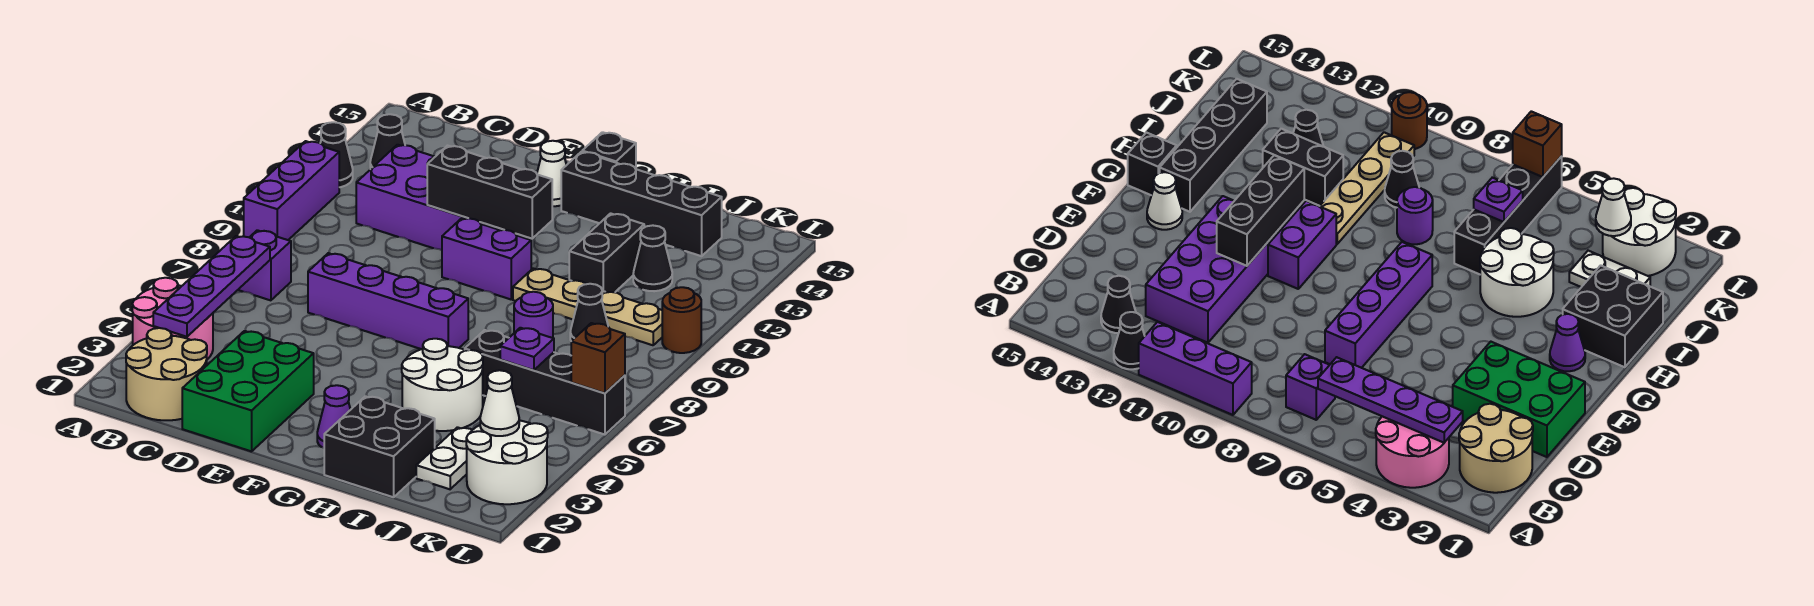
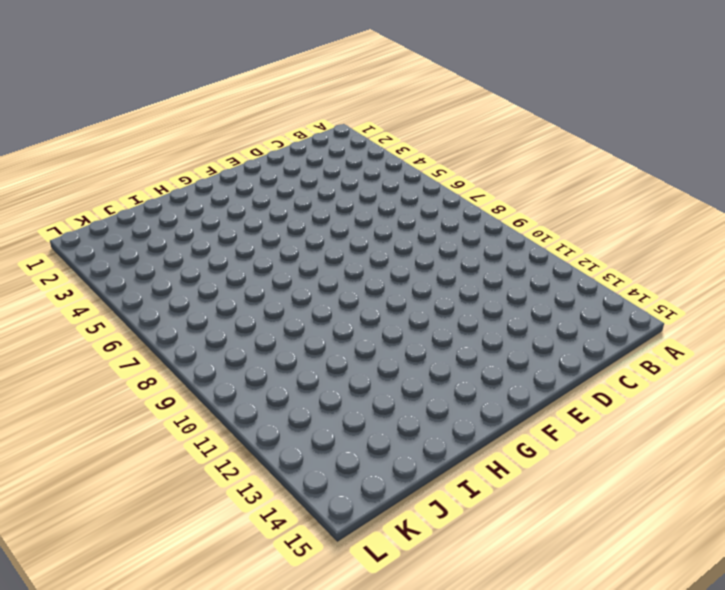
none -> pink round brick A3:B4 level 1
none -> purple brick A9:A11 level 1
none -> black cone A12 level 1
none -> tan round brick B1:C2 level 1

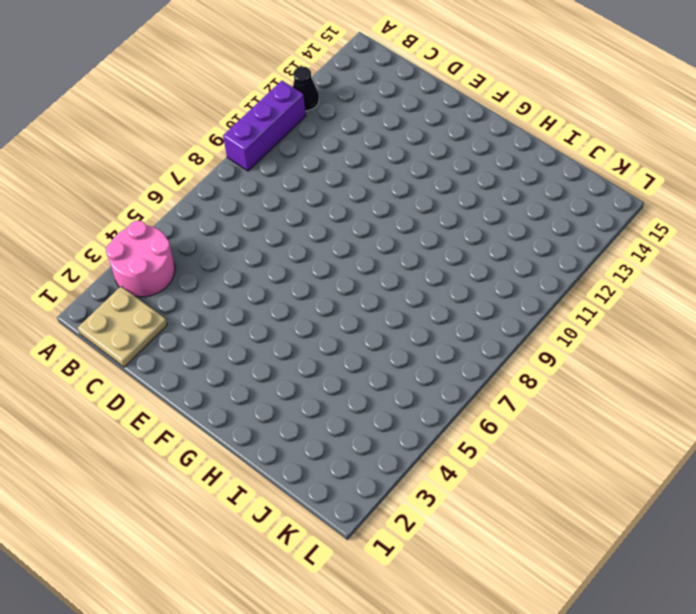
tan plate B1:C2 level 1 -> tan round brick B1:C2 level 1
none -> purple brick B7 level 1
none -> black cone B13 level 1
none -> purple brick C11:F12 level 1
none -> green brick D1:E3 level 1

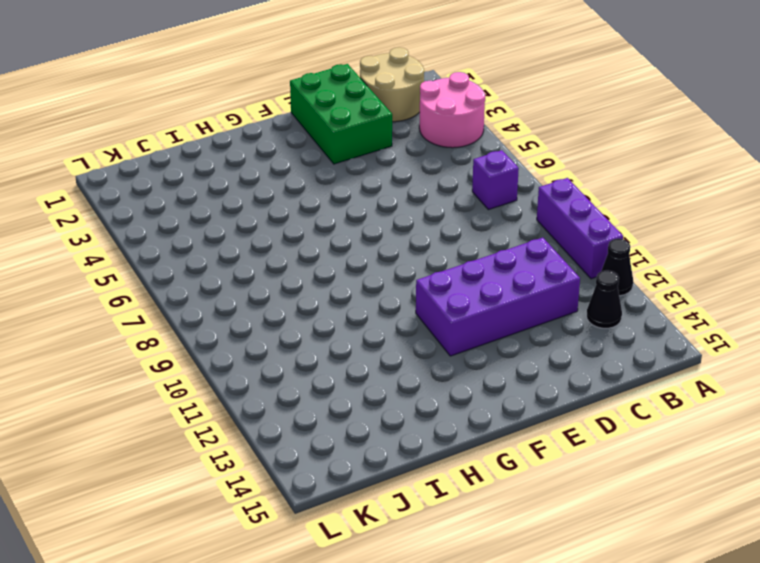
none -> purple brick D7:G7 level 1
none -> purple brick F10:G10 level 1
none -> white cone F14 level 1
none -> purple cone G2 level 1

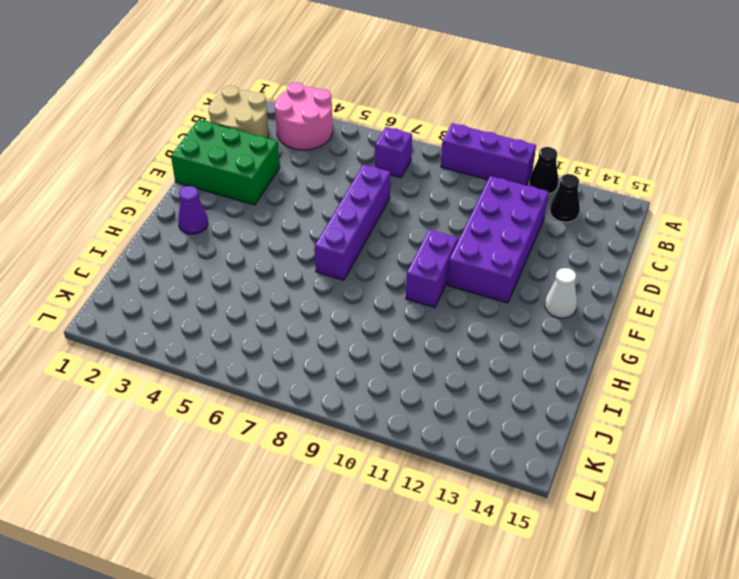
none -> black brick G14:J14 level 1
none -> black brick G15 level 1
none -> black brick H1:I2 level 1
none -> white round brick H4:I5 level 1

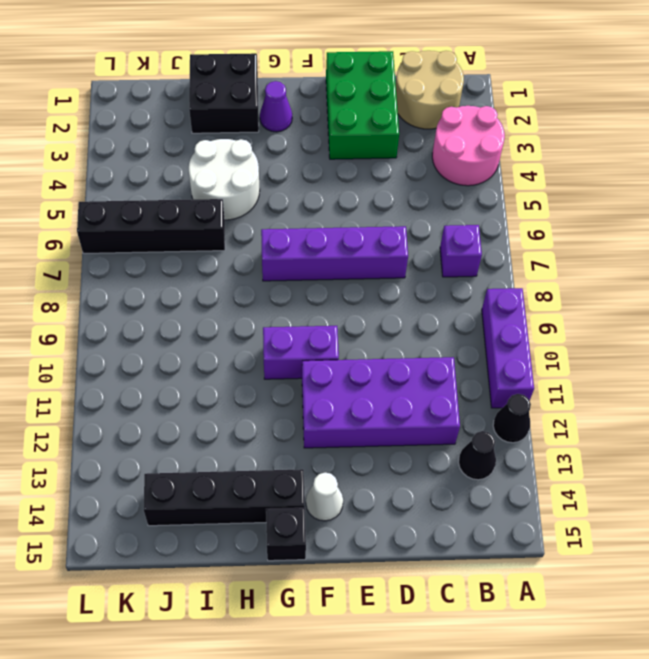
none -> tan plate H10:K10 level 1
none -> purple round brick I8 level 1
none -> black brick I11:I12 level 1
none -> white plate J2:J3 level 1

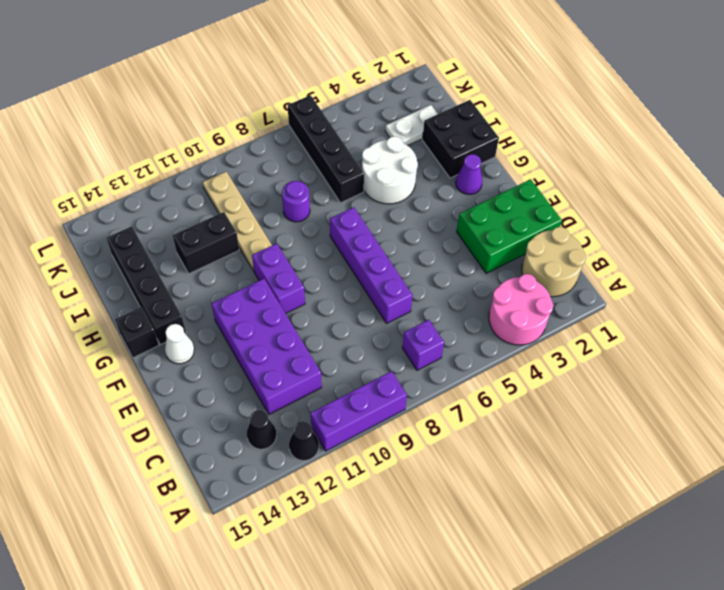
none -> black cone J9 level 1
none -> black cone J12 level 1
none -> white round brick K2:L3 level 1
none -> brown round brick L10 level 1

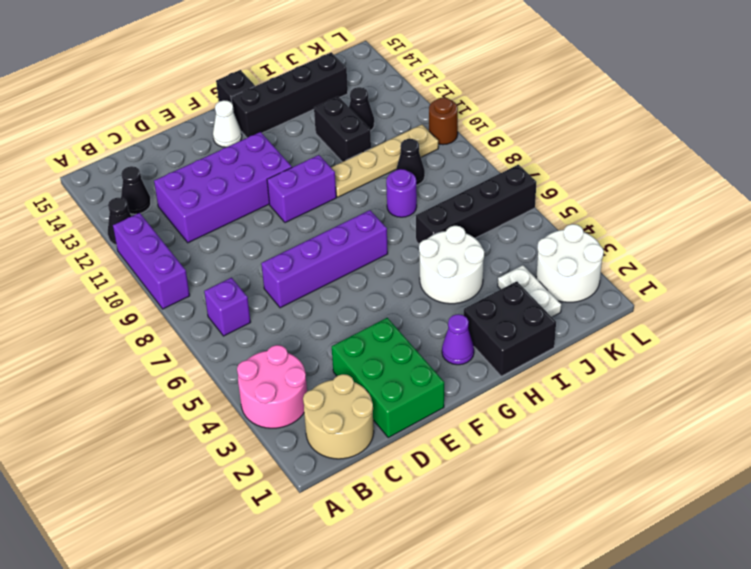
none -> purple plate B3:B6 level 2
none -> black brick E11:G11 level 2
none -> purple plate J6 level 2
none -> white cone K3 level 2

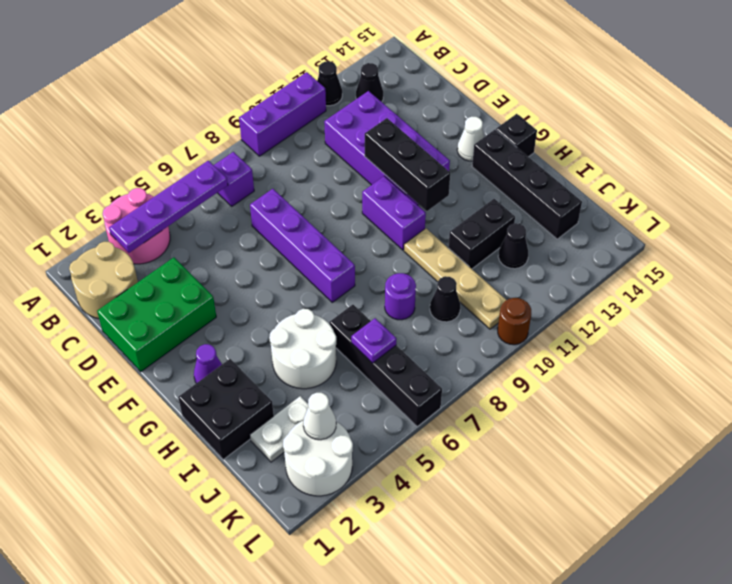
none -> brown brick L6 level 2

